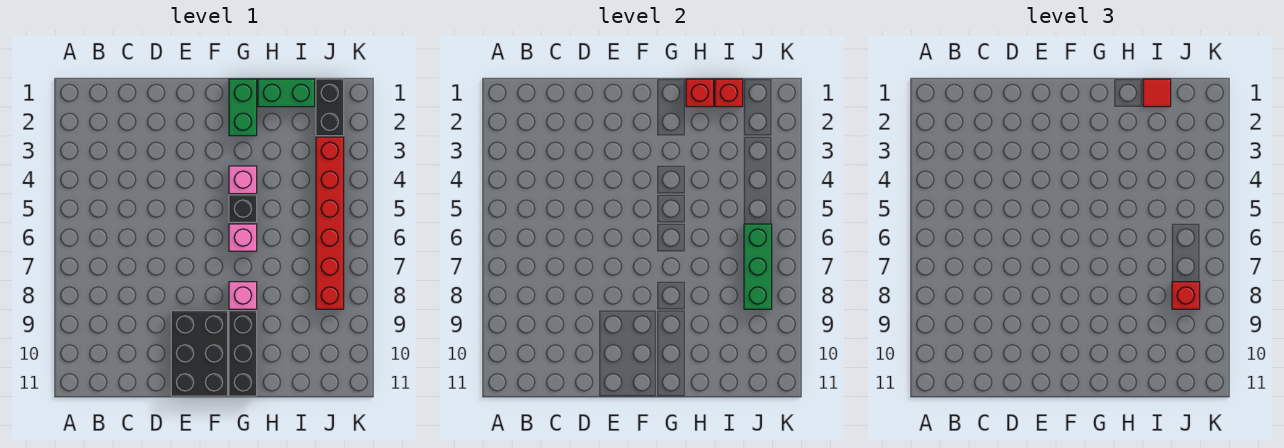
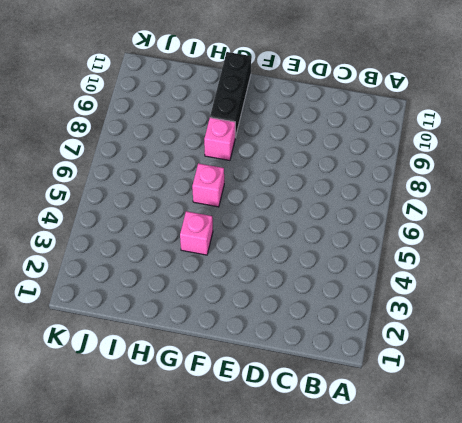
none -> black brick E9:F11 level 1
none -> green brick G1:G2 level 1
none -> black brick G5 level 1

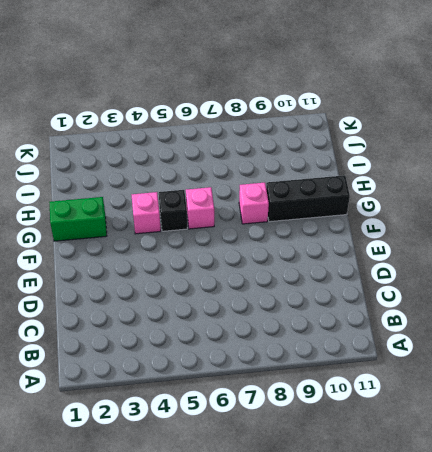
none -> black brick E9:F11 level 1
none -> green brick H1:I1 level 1
none -> black brick J1:J2 level 1

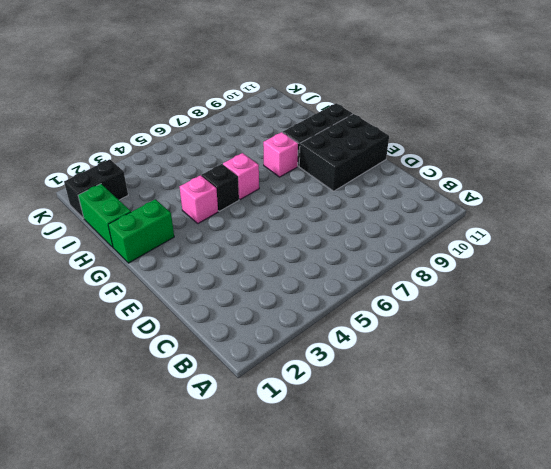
none -> red brick J3:J8 level 1
none -> red brick H1 level 2
none -> red brick I1 level 2

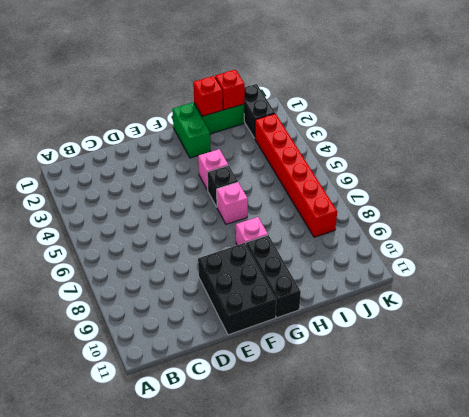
none -> green brick J6:J8 level 2
none -> red tile I1 level 3
none -> red brick J8 level 3

